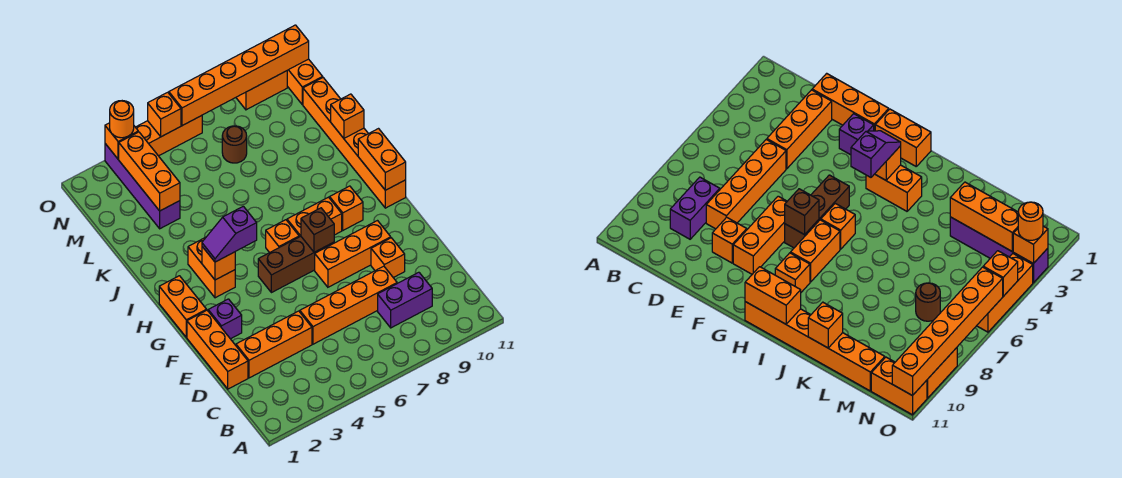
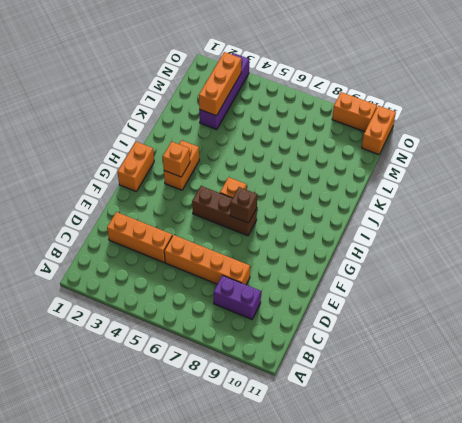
none -> orange brick D1:F1 level 1
none -> orange brick E9 level 1
none -> purple brick F2 level 1

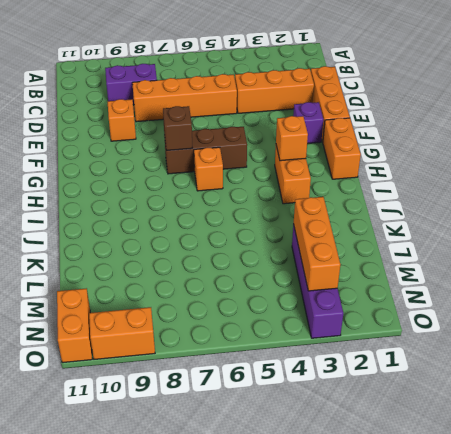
none -> orange brick F7:F9 level 1
none -> orange brick H7:H8 level 1
none -> orange brick H9 level 1

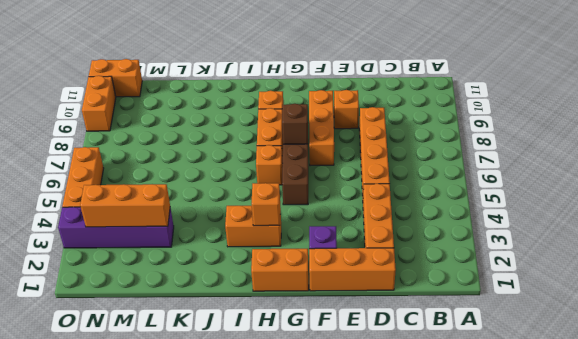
none -> purple brick C8:C9 level 1
none -> orange brick H11:M11 level 1
none -> brown round brick M7 level 1

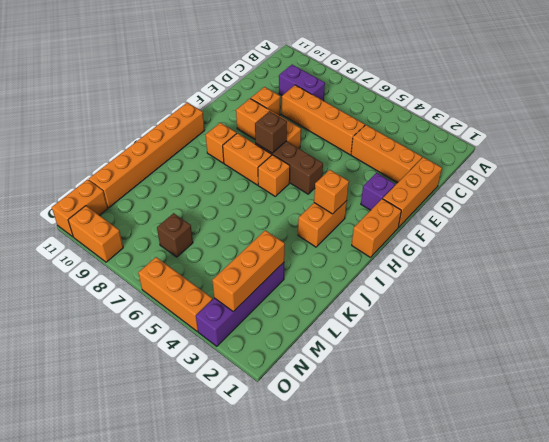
brown brick M7 level 1 -> brown round brick M7 level 1
none -> orange brick H11:I11 level 2
none -> orange brick K11 level 2
none -> orange brick O3 level 2

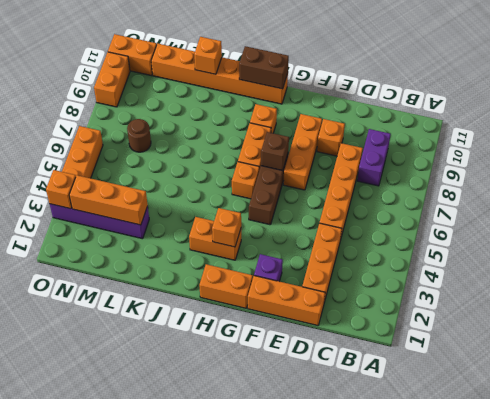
brown brick H11:I11 level 2 -> orange brick H11:I11 level 2
none -> orange brick O5 level 2
none -> orange brick O6:O11 level 2
none -> purple slope H3:H4 level 3 top 4

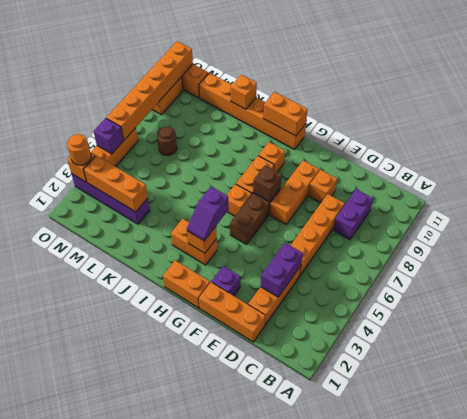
purple brick D3:D4 level 2 -> none
purple brick O5 level 2 -> orange brick O5 level 2

